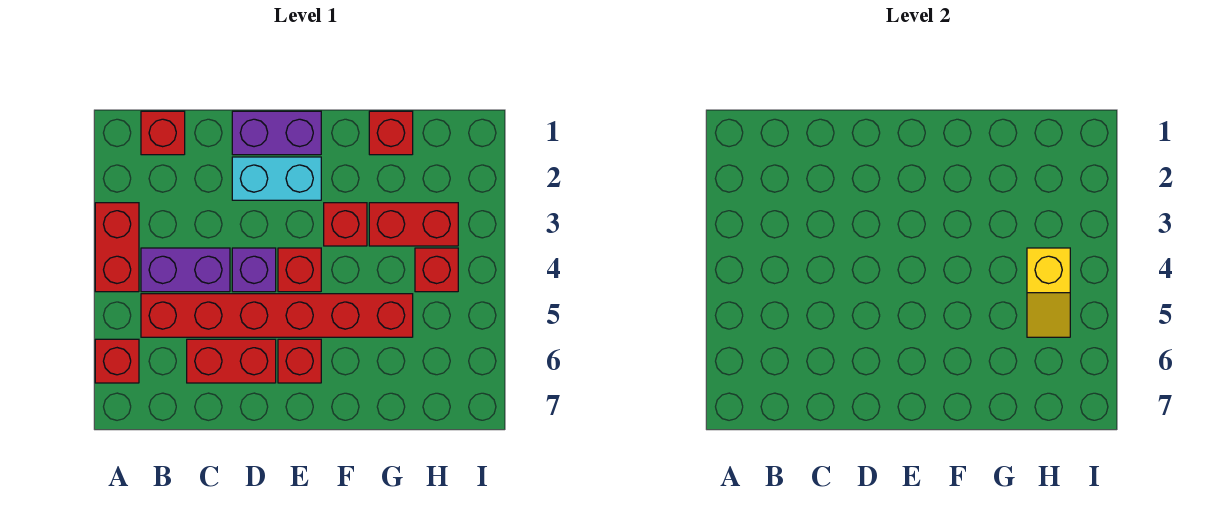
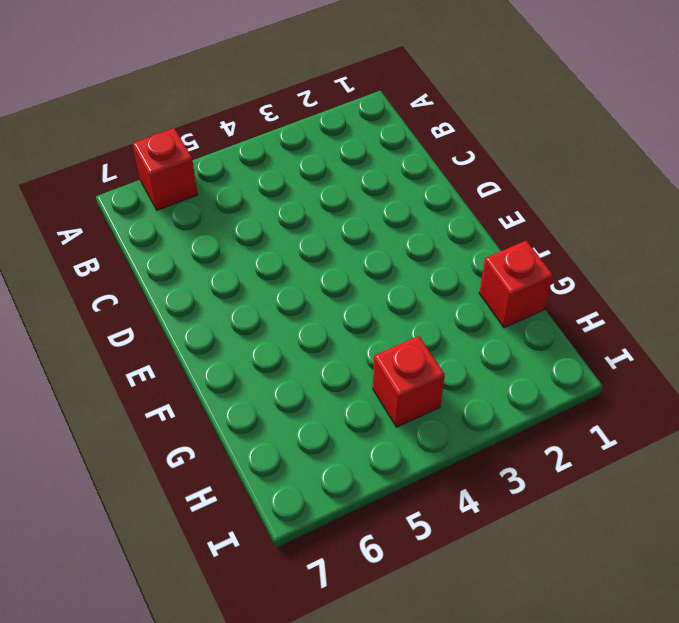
none -> red brick A3:A4 level 1
none -> red brick B1 level 1
none -> purple brick B4:C4 level 1

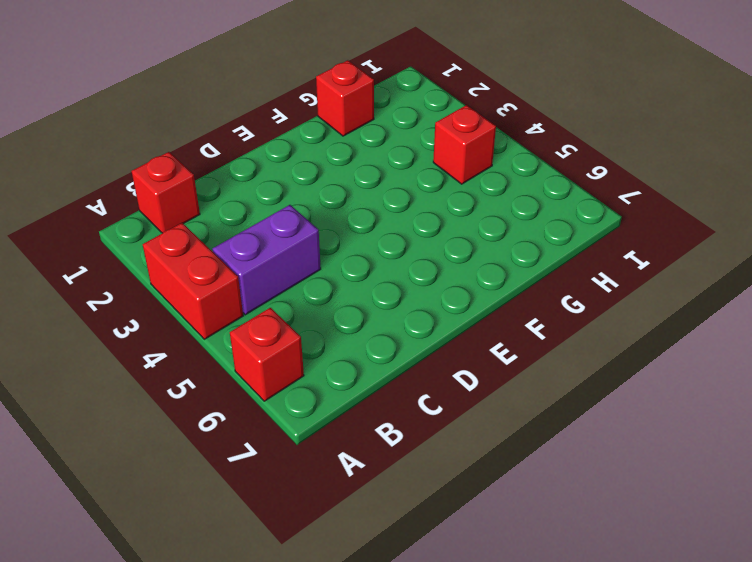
none -> red brick B5:G5 level 1
none -> red brick C6:D6 level 1
none -> purple brick D1:E1 level 1

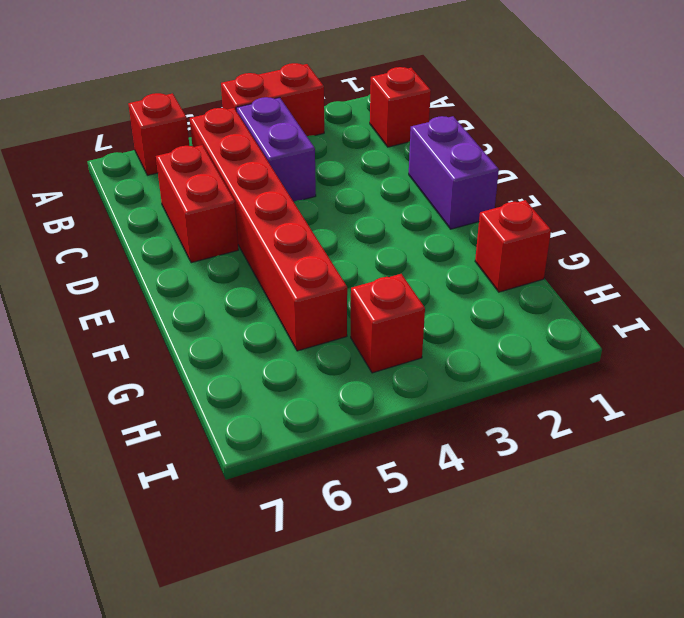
none -> cyan brick D2:E2 level 1
none -> purple brick D4 level 1
none -> red brick E4 level 1

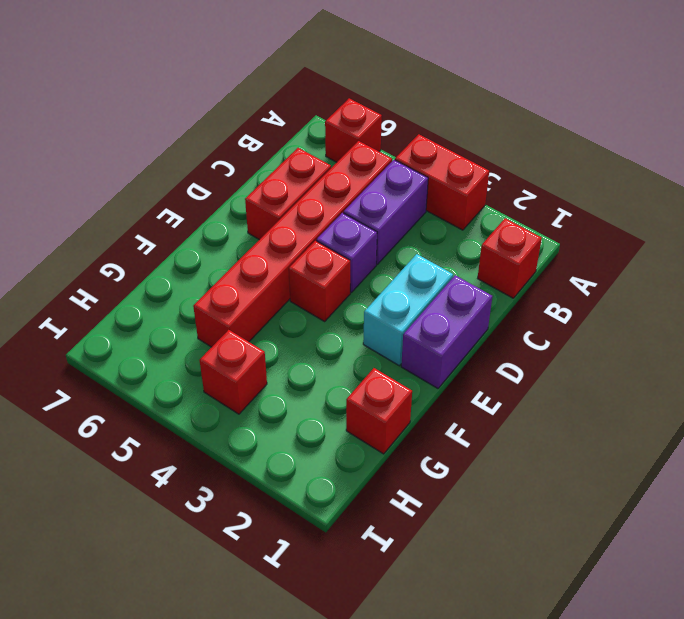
none -> red brick E6 level 1
none -> red brick F3 level 1
none -> red brick G3:H3 level 1

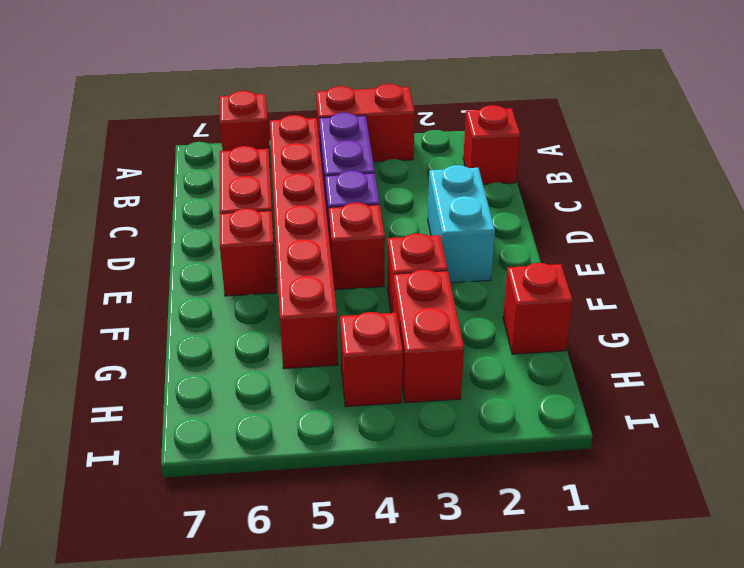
none -> purple brick D1:E1 level 1
none -> yellow slope H4:H5 level 2 top 4

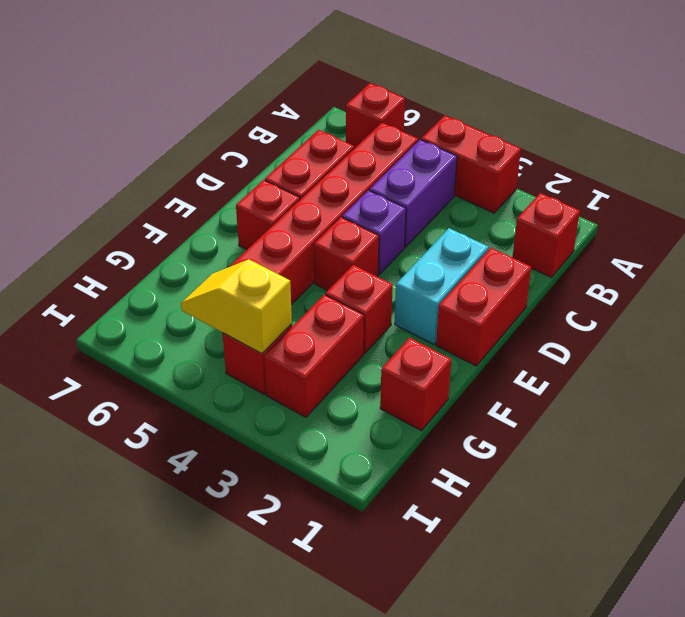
red brick D1:E1 level 1 -> purple brick D1:E1 level 1

